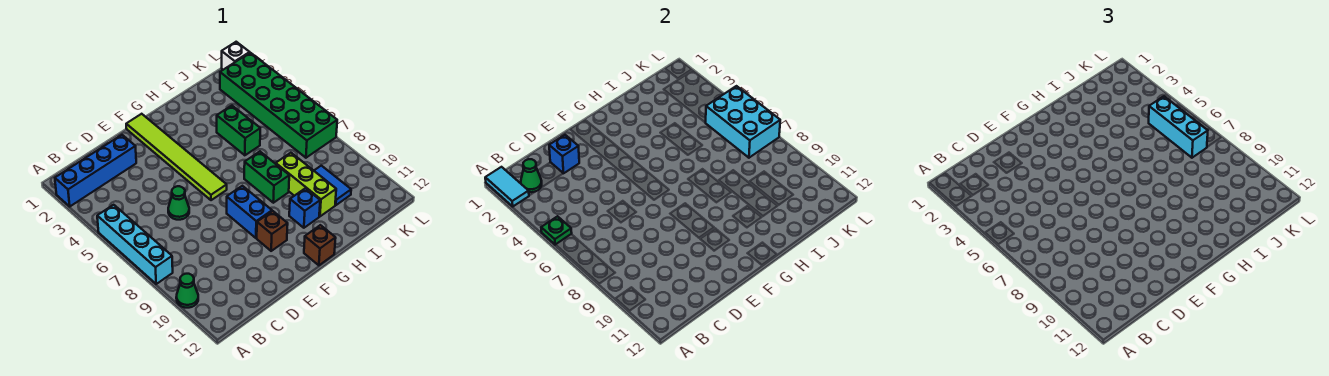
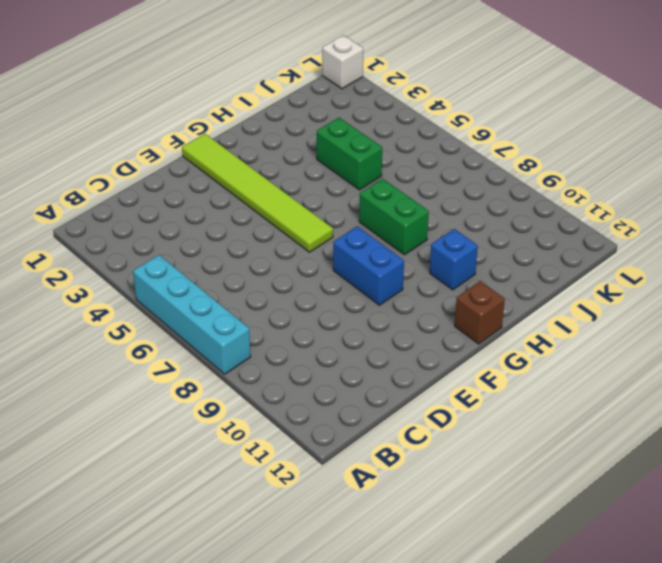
none -> blue brick A2:D2 level 1
none -> green cone A10 level 1
none -> green cone D6 level 1

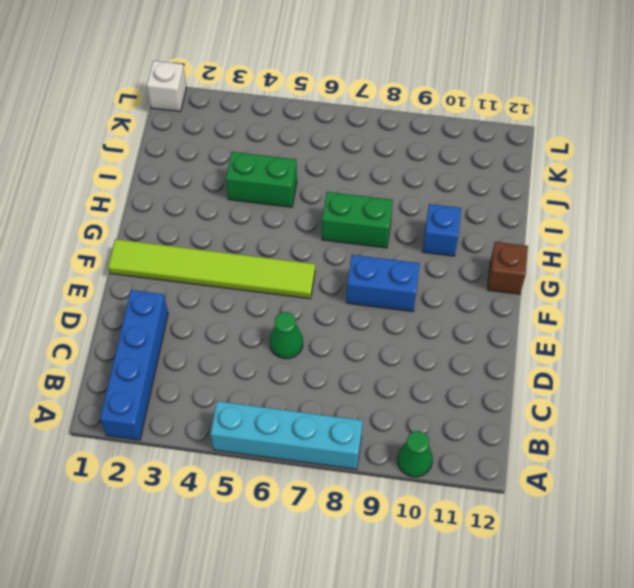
none -> brown brick F10 level 1
none -> lime brick I8:I10 level 1
none -> blue tile J9:J10 level 1

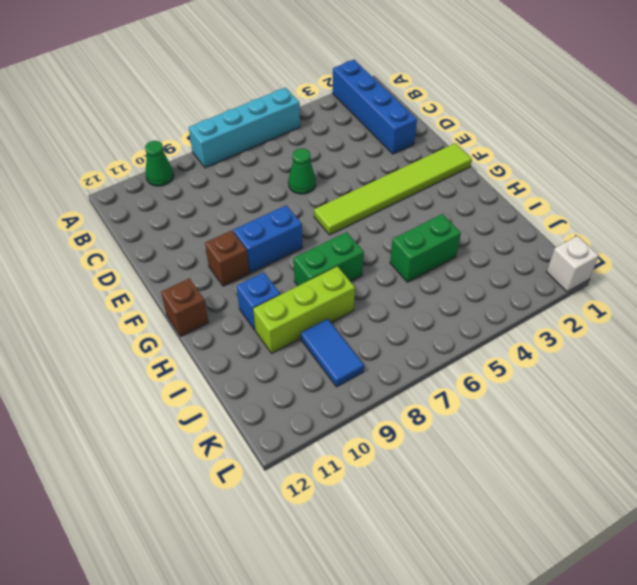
blue tile J9:K9 level 1 -> blue tile J9:J10 level 1
none -> green brick K2:L7 level 1
none -> cyan tile A1:A2 level 2
none -> green plate A5 level 2

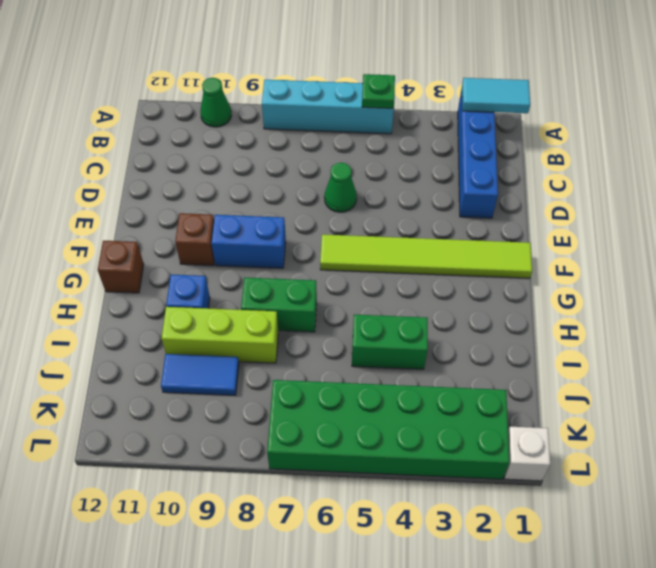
none -> green cone B2 level 2
none -> blue brick D2 level 2
none -> cyan brick K5:L7 level 2

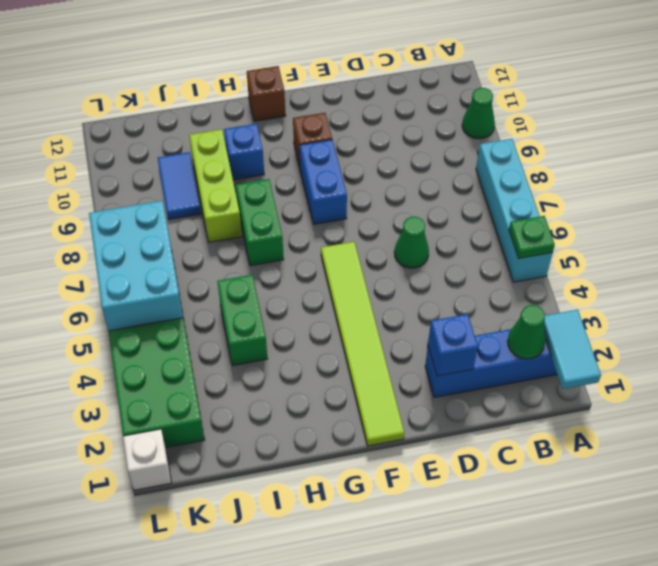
none -> cyan brick K5:K7 level 3

